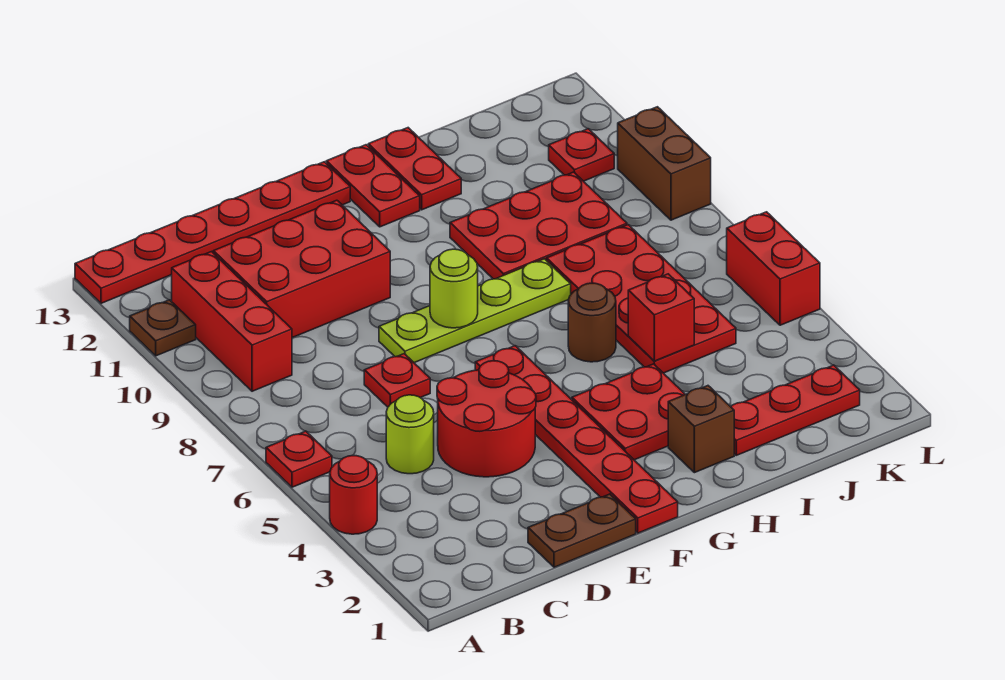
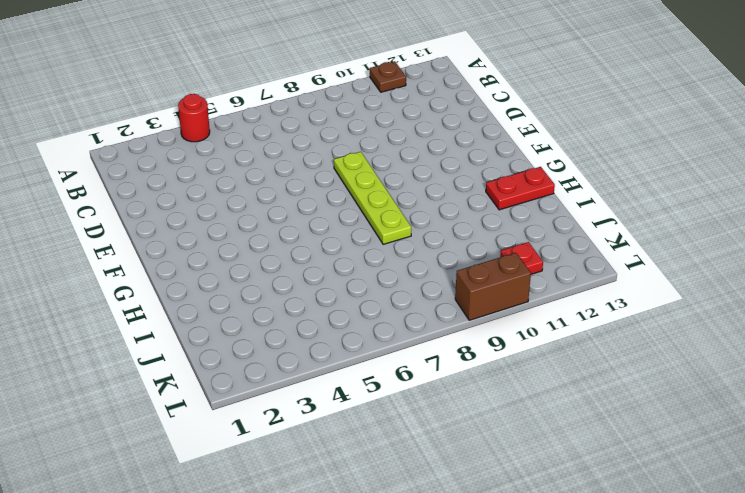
none -> red plate A6 level 1
none -> red plate A13:F13 level 1
none -> red brick B9:B11 level 1

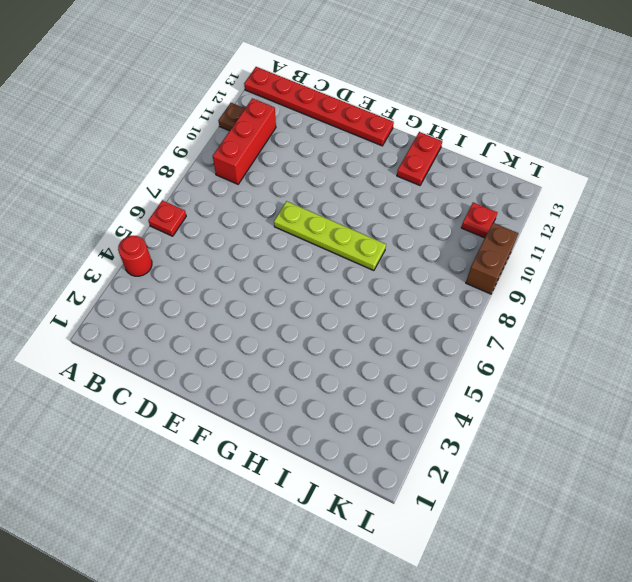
none -> lime round brick C5 level 1
none -> red brick C10:E11 level 1
none -> brown plate D1:E1 level 1

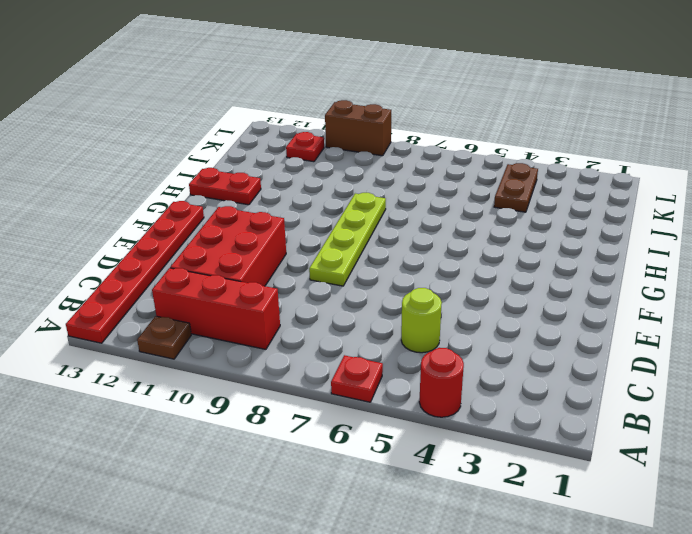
brown plate J4:K4 level 1 -> brown plate D1:E1 level 1
none -> red round brick D4:E5 level 1
none -> red plate D7 level 1
none -> red plate F1:F6 level 1

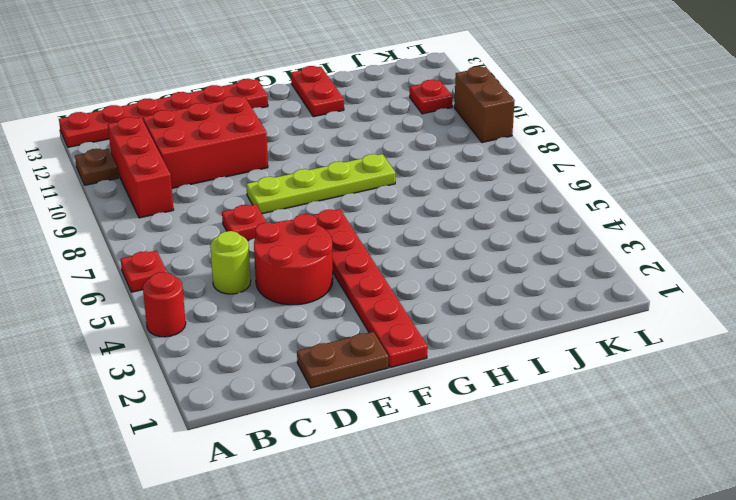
none -> red plate G3:H4 level 1
none -> red plate G12:G13 level 1
none -> brown brick H2 level 1

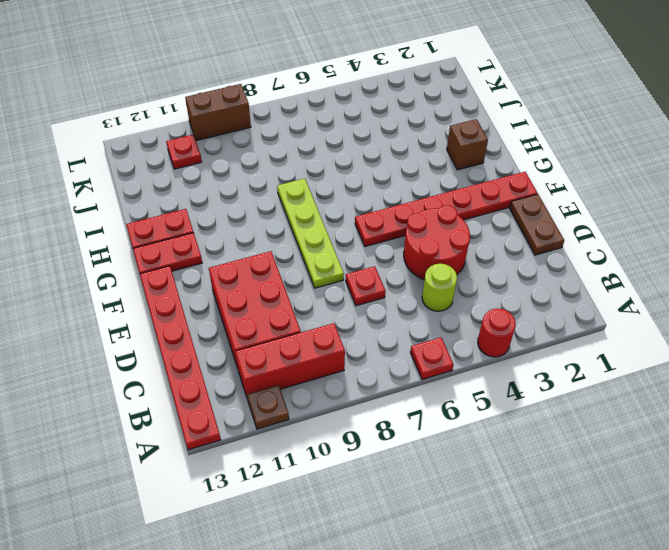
none -> red plate G3:H4 level 1
none -> brown round brick H6 level 1
none -> red plate H9:J10 level 1

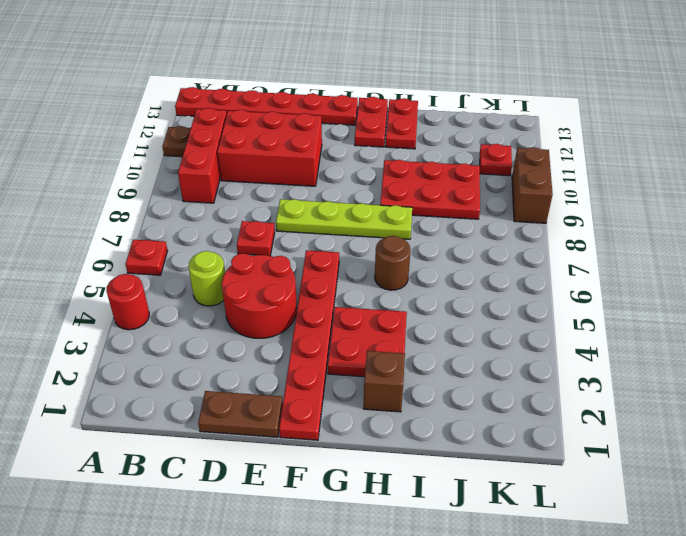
none -> red plate I2:K2 level 1
none -> red plate I5:J8 level 1
none -> red brick L5:L6 level 1

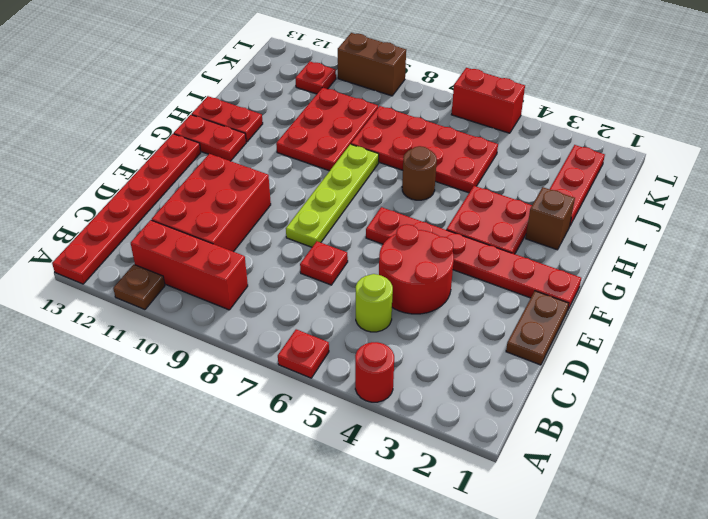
none -> lime round brick F8 level 2
none -> red brick I5 level 2

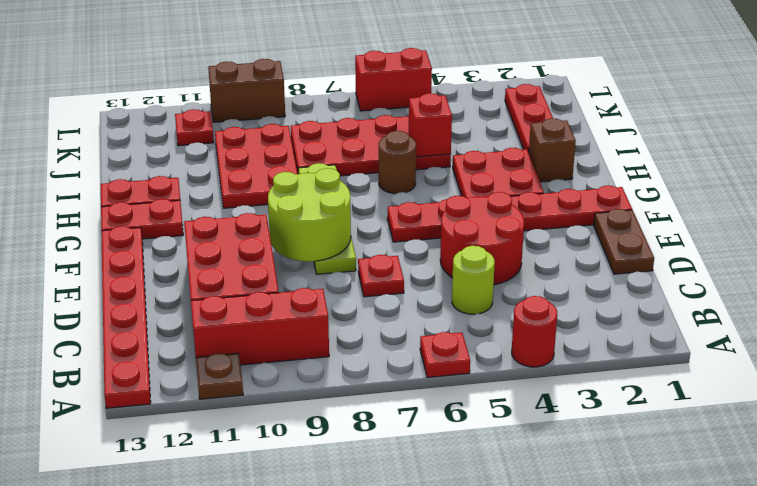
lime round brick E8:F9 level 2 -> lime round brick F8 level 2

